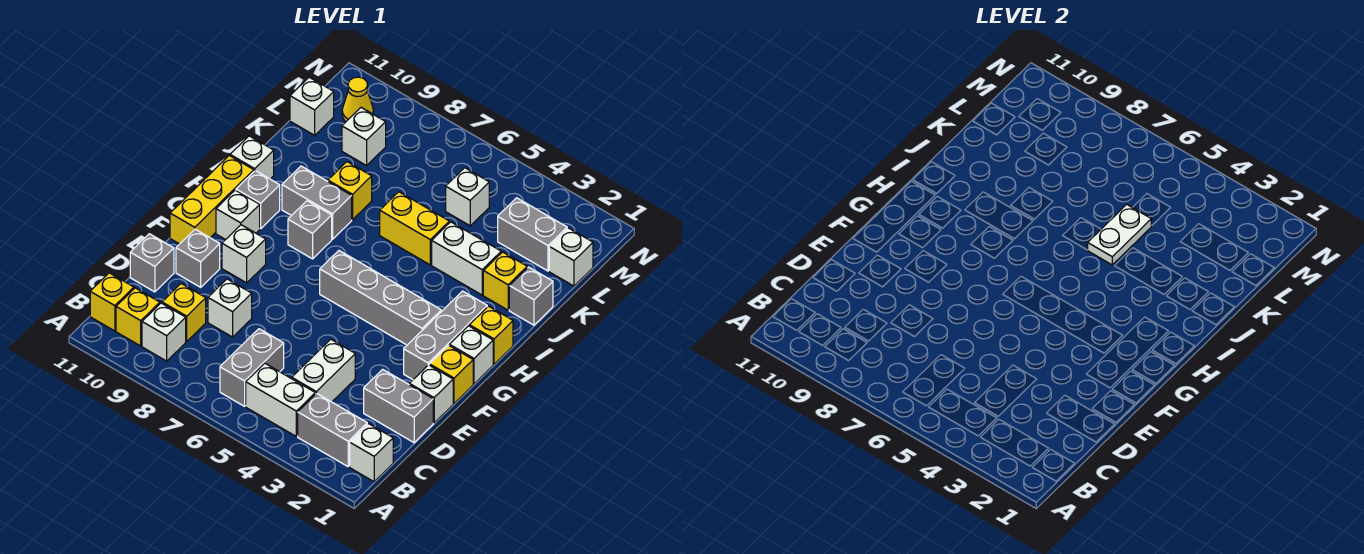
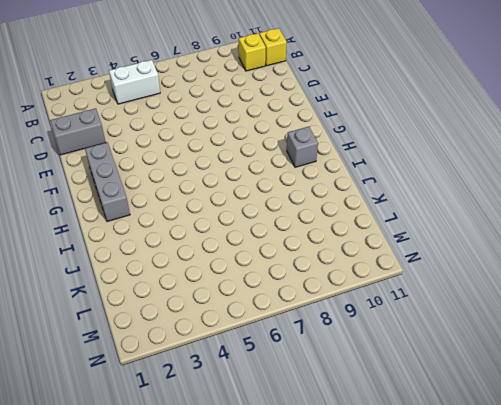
none -> white brick B1 level 1
none -> grey brick B2:B3 level 1
none -> grey brick B6:C6 level 1
none -> white brick B9 level 1

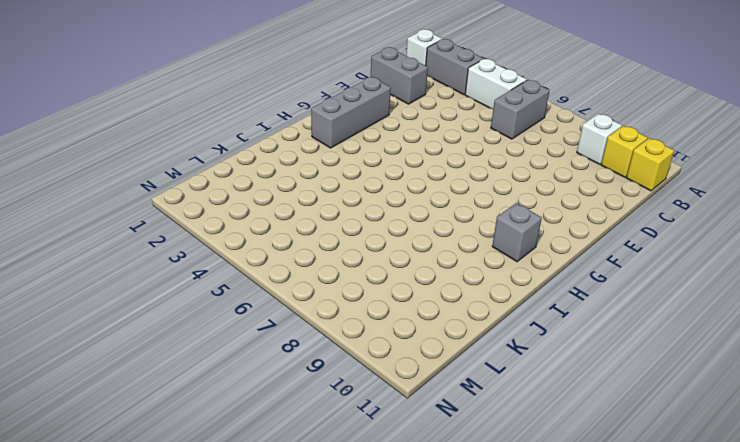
none -> white brick C4:D4 level 1
none -> yellow brick C9 level 1
none -> white brick D8 level 1
none -> grey brick D11 level 1

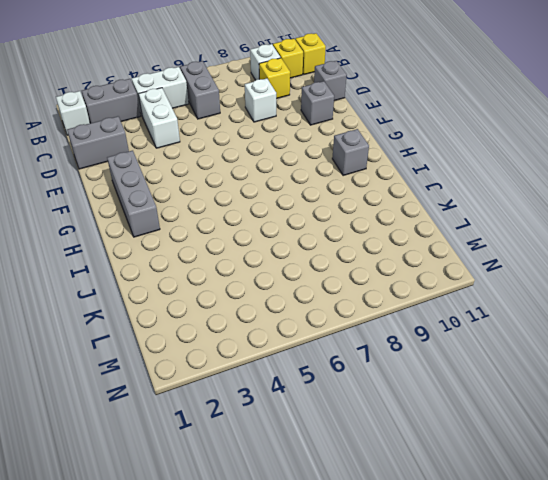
none -> white brick E1 level 1
none -> yellow brick F1 level 1
none -> white brick F9 level 1
none -> yellow brick F11:H11 level 1

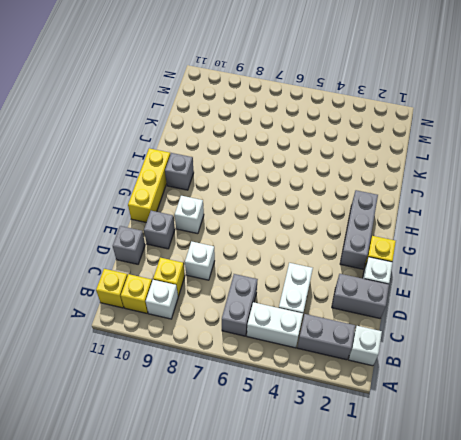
none -> white brick G1 level 1
none -> grey brick G3:G6 level 1
none -> white brick G10 level 1
none -> yellow brick H1 level 1

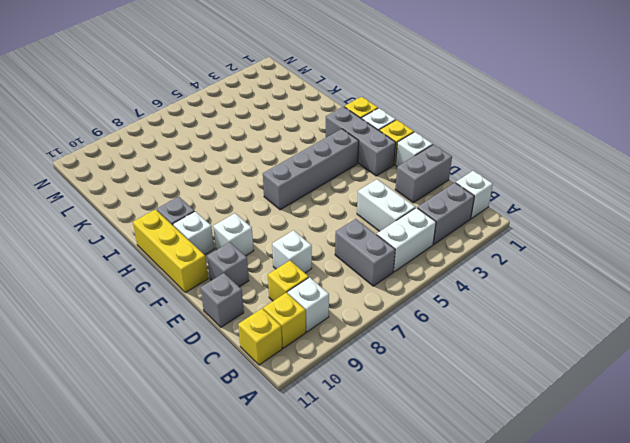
none -> grey brick H8 level 1
none -> grey brick I8:I9 level 1
none -> white brick I11 level 1
none -> grey brick J1 level 1

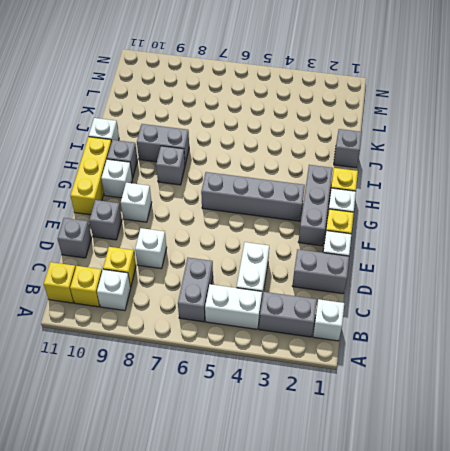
none -> yellow brick J2 level 1
none -> white brick J3:J4 level 1
none -> yellow brick J5:J6 level 1
none -> yellow brick J8 level 1

